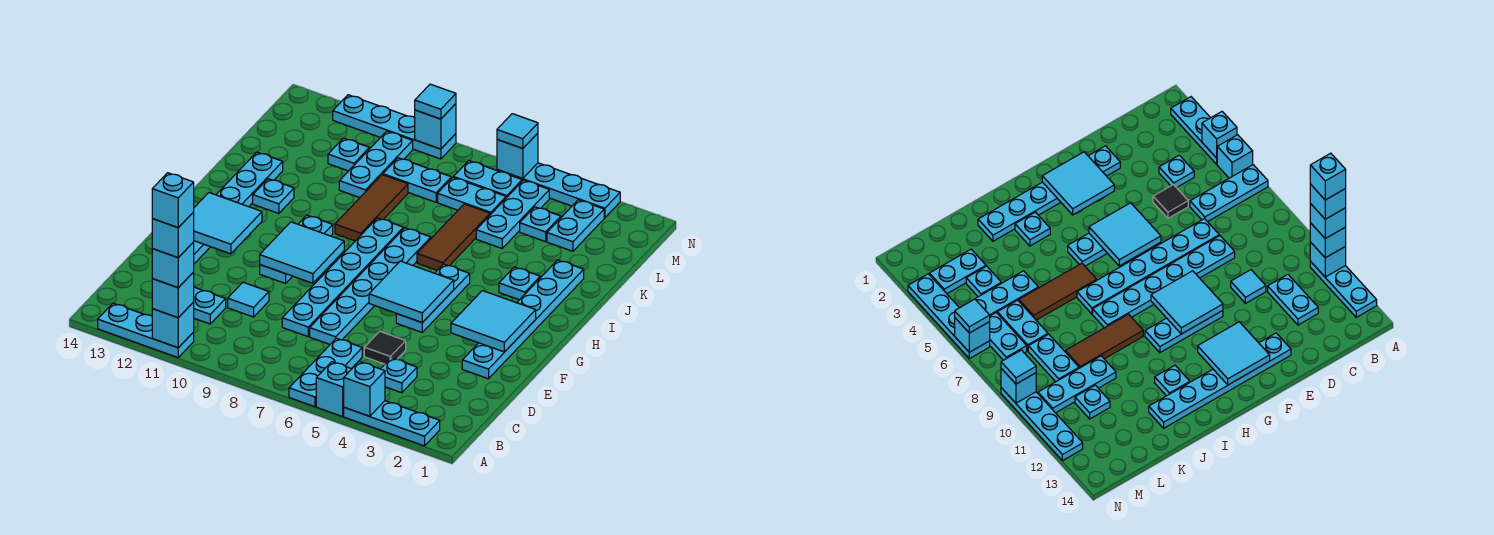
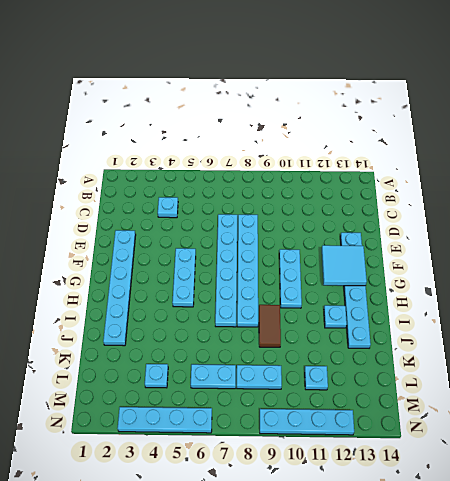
brown tile I9:J9 level 1 -> brown tile I9:K9 level 1
none -> cyan plate A2:A4 level 1
none -> cyan brick A5 level 1
none -> cyan plate A6:C6 level 1
none -> cyan plate A11:A13 level 1

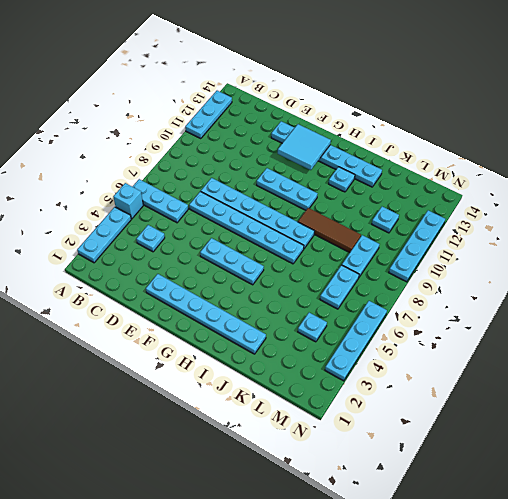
none -> cyan plate C11:C12 level 1
none -> black tile D5 level 1
none -> cyan tile D10 level 1
none -> cyan plate I3 level 1

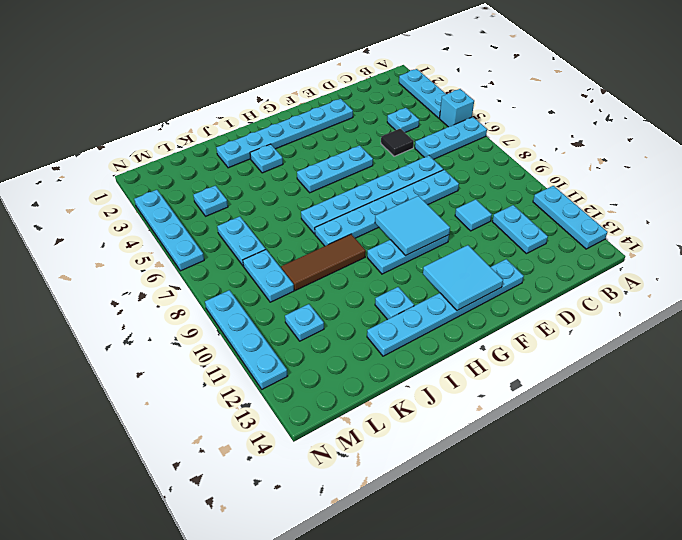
none -> brown tile I6:K6 level 1
none -> cyan plate K5:M5 level 1
none -> cyan plate K10:M10 level 1
none -> cyan plate L3:M3 level 1

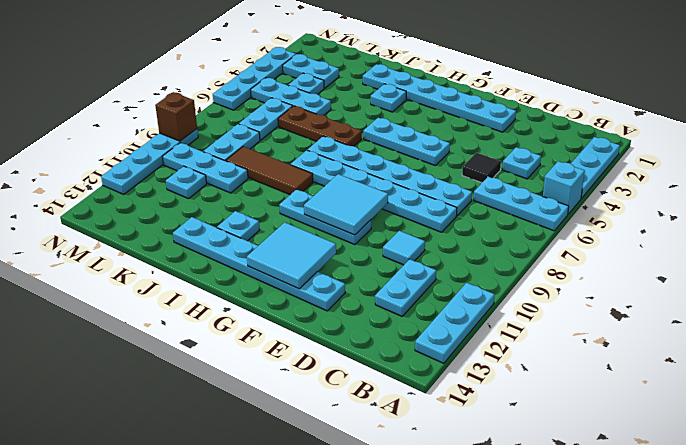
brown plate I6:K6 level 1 -> brown tile I6:K6 level 1
brown brick N9 level 2 -> cyan brick N9 level 2
none -> cyan plate M6:M7 level 1
none -> cyan brick A4 level 2
none -> cyan brick A11 level 2
none -> cyan tile F2:G3 level 2

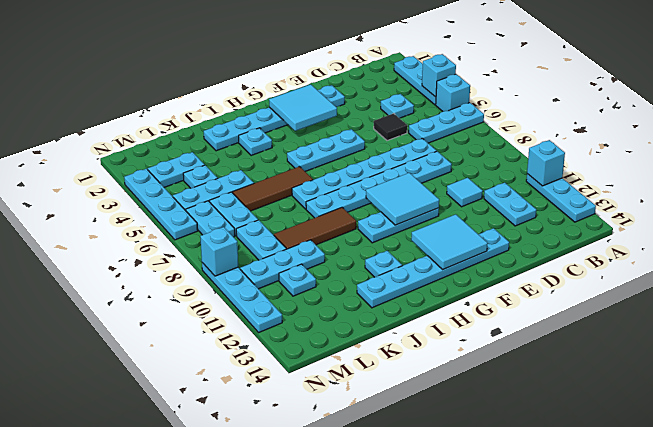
none -> cyan tile F5:G6 level 2
none -> cyan brick N6 level 2
none -> cyan brick A11 level 3
none -> cyan tile N6 level 3

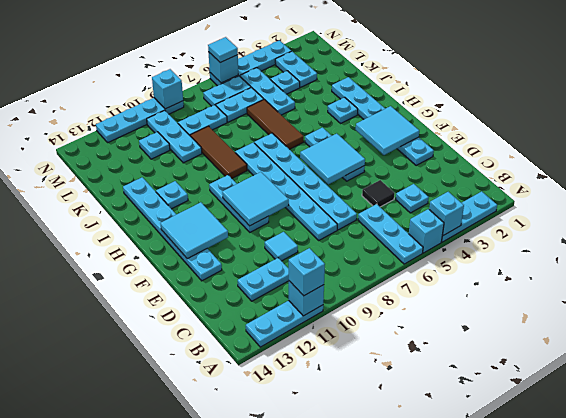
none -> cyan tile N9 level 3
none -> cyan brick A11 level 4
none -> cyan brick A11 level 5
none -> cyan brick A11 level 6

